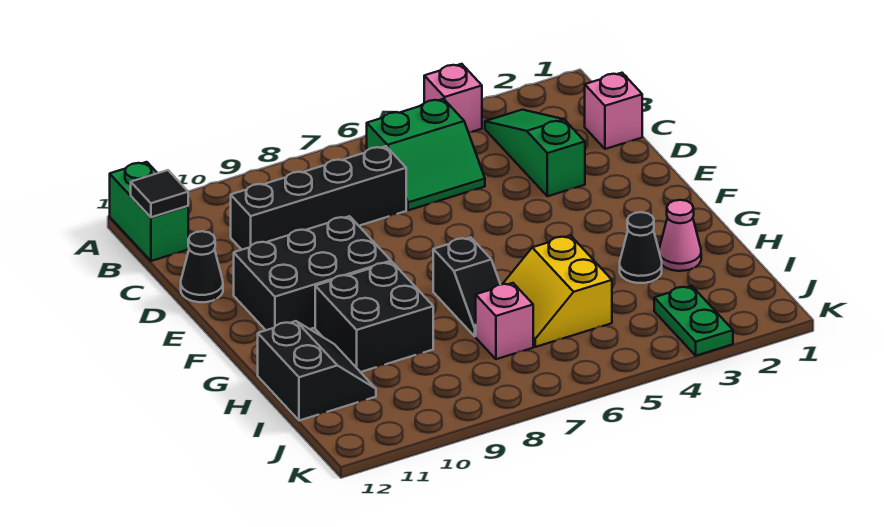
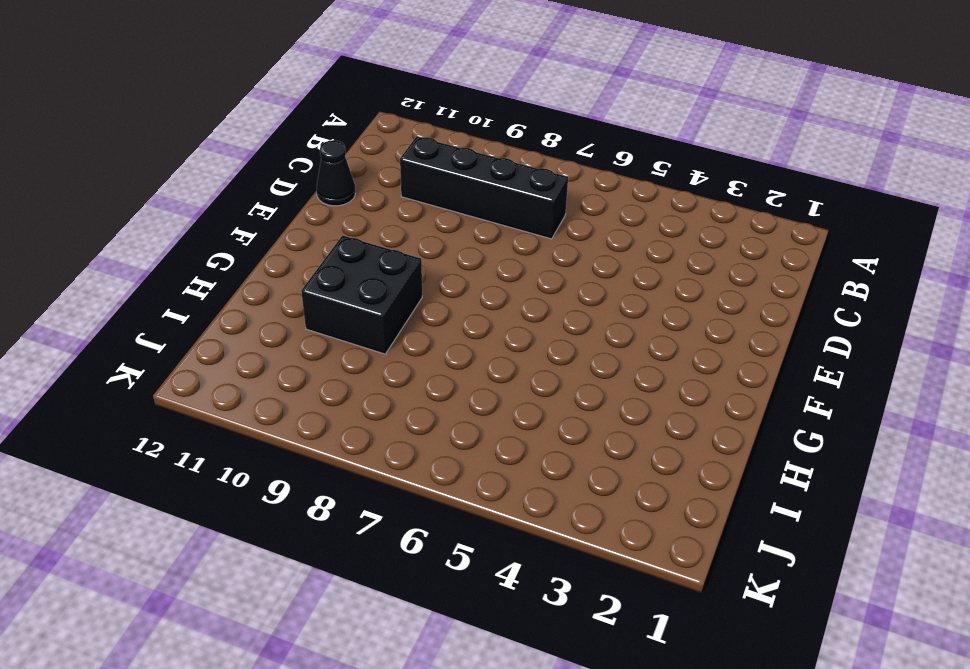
none -> pink brick A4 level 1
none -> green brick A12:B12 level 1
none -> green slope B3:D3 level 1 top D

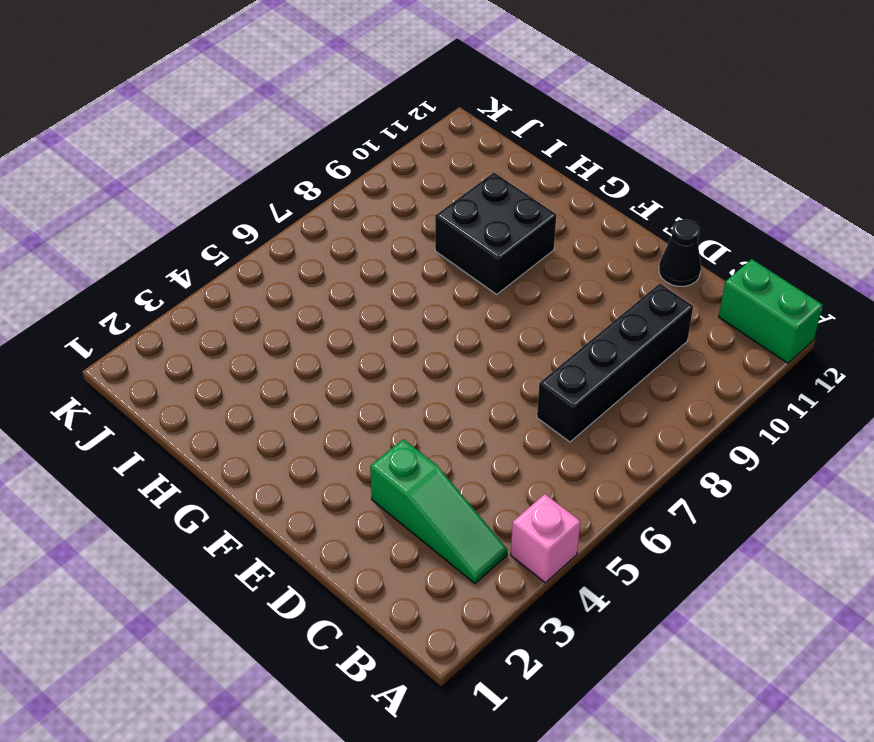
none -> green slope B5:C6 level 1 top B
none -> pink brick C1 level 1
none -> black brick E9:F11 level 1

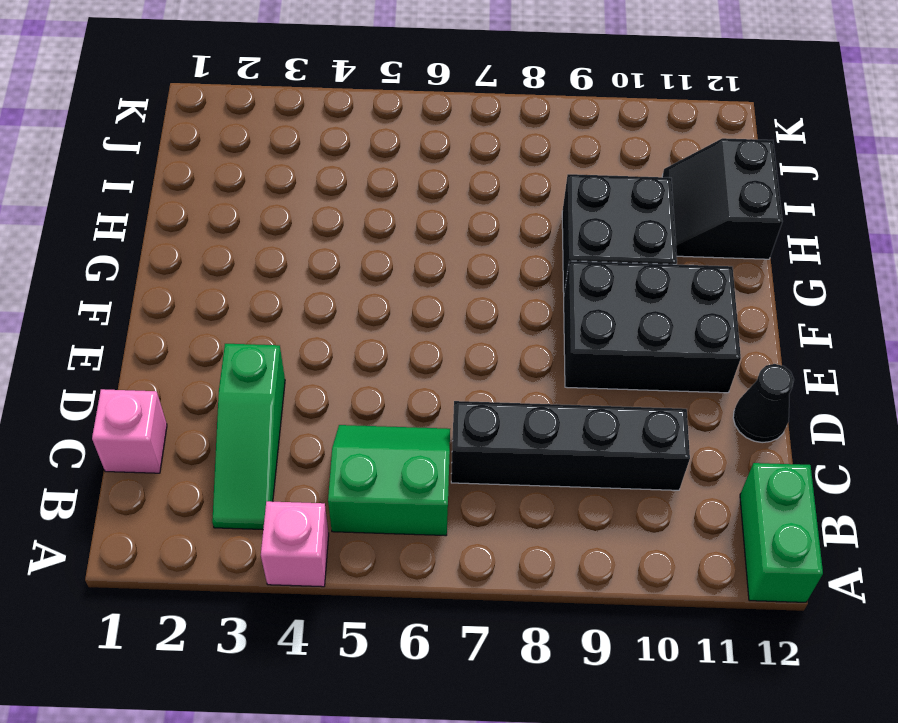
none -> black slope G7:H7 level 1 top G
none -> pink cone H2 level 1
none -> black cone H3 level 1

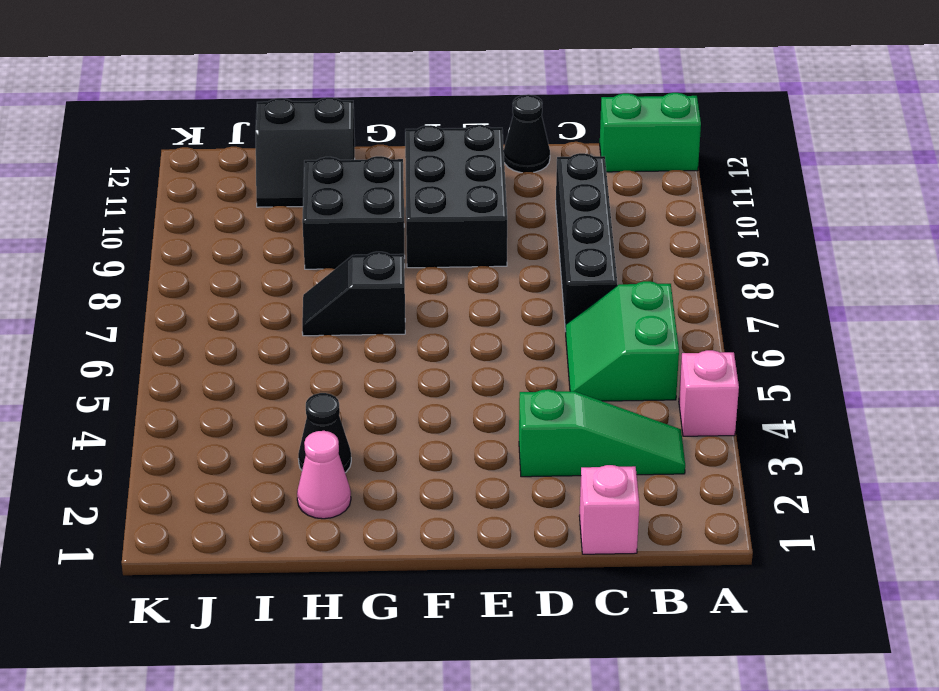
none -> yellow slope H5:I6 level 1 top 5
none -> pink brick I7 level 1
none -> green plate J3:K3 level 1

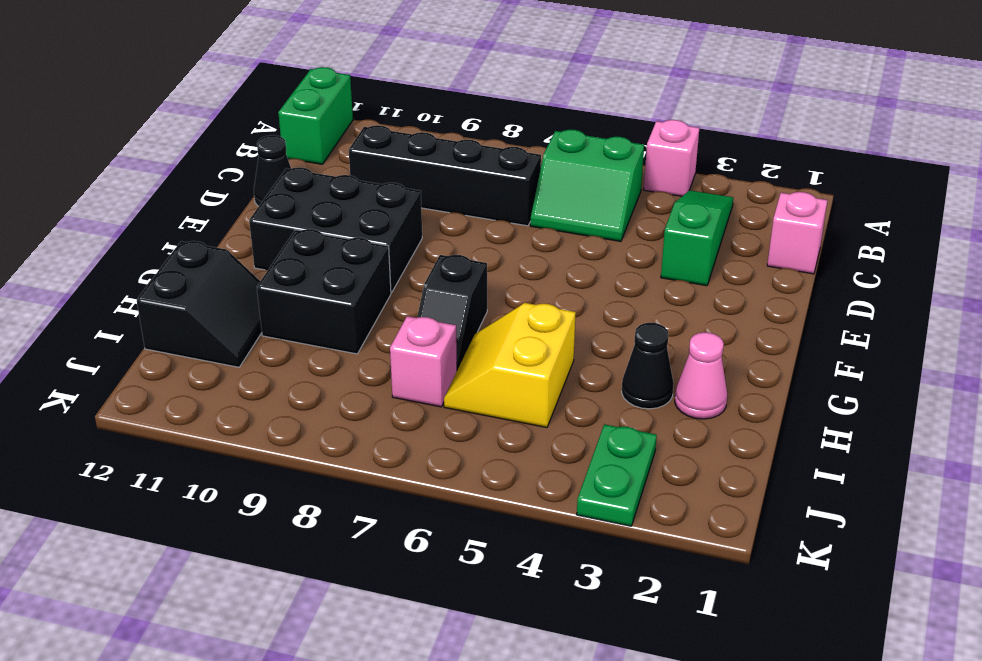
none -> black tile B12 level 2

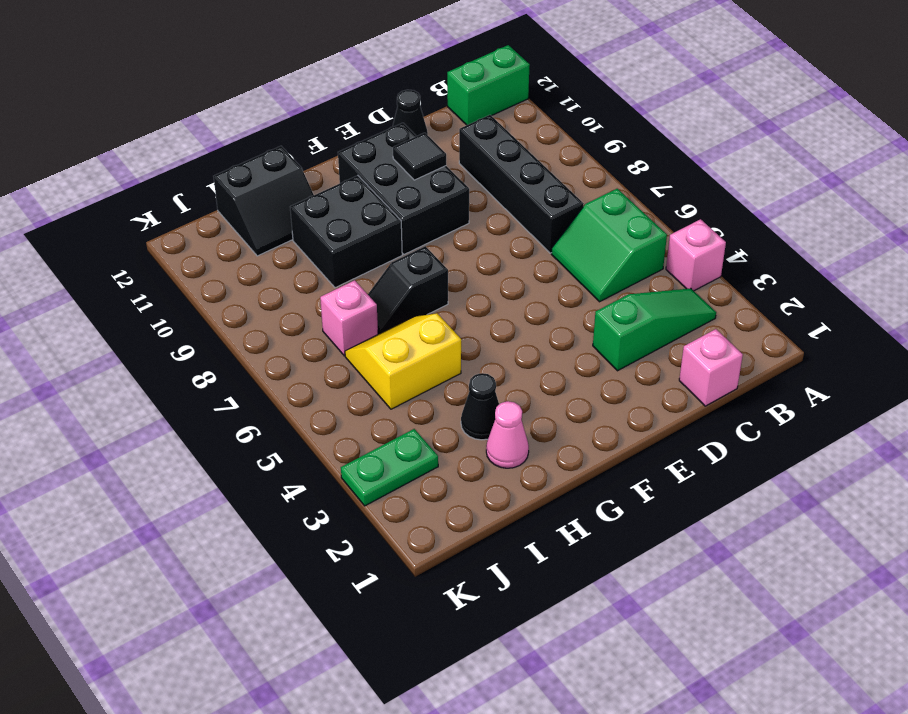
black tile E10 level 2 -> black tile B12 level 2

